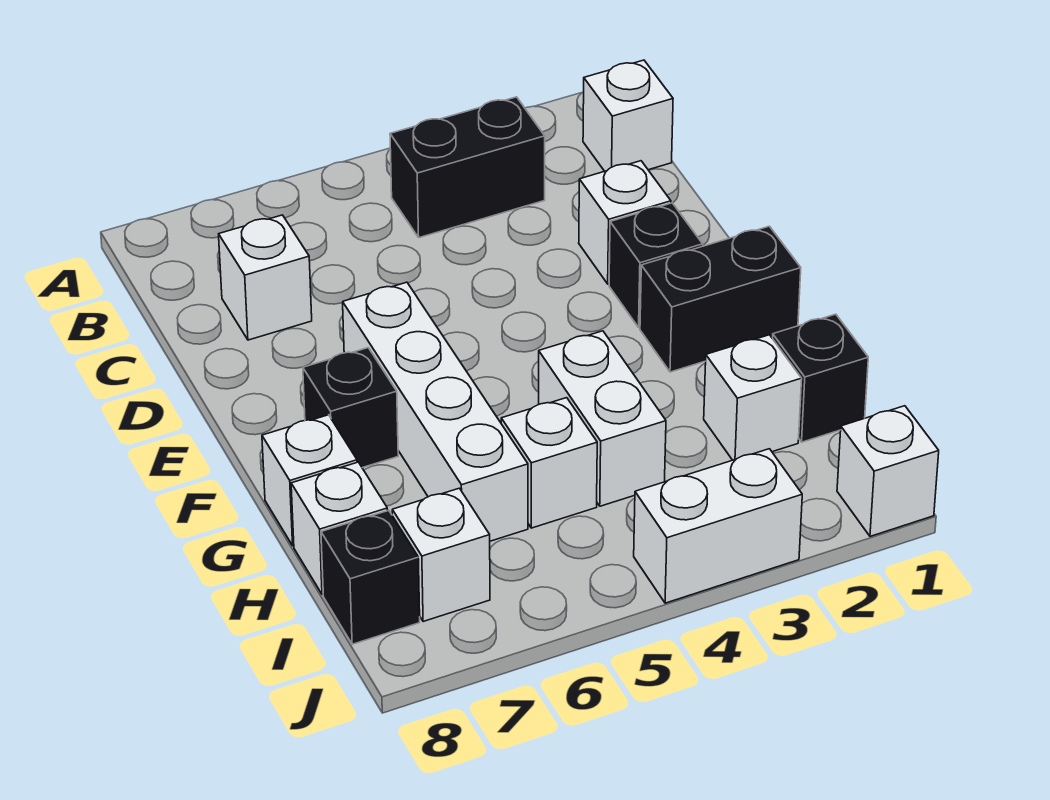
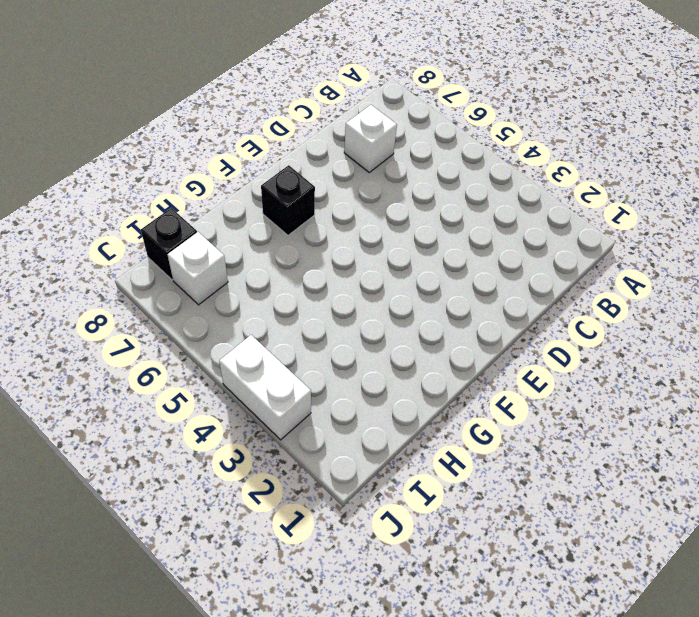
none -> white brick B1 level 1
none -> black brick B3:B4 level 1
none -> white brick D2 level 1

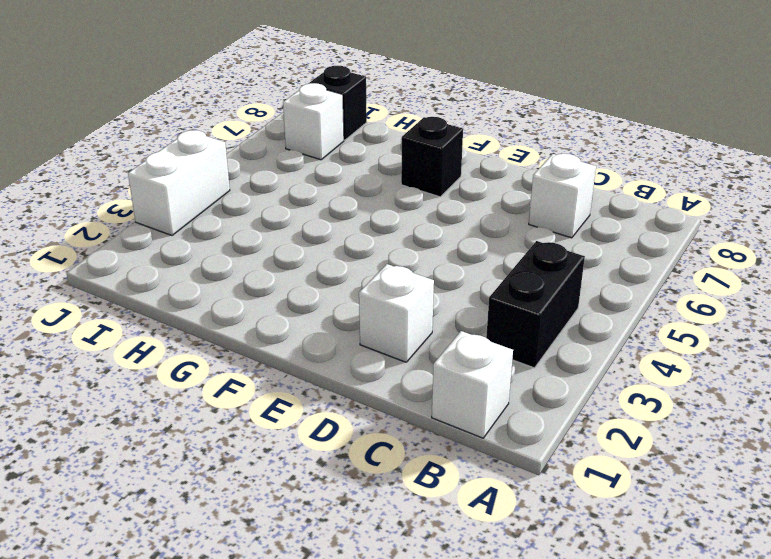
none -> black brick E2 level 1
none -> white brick E6:H6 level 1
none -> black brick F1:F2 level 1

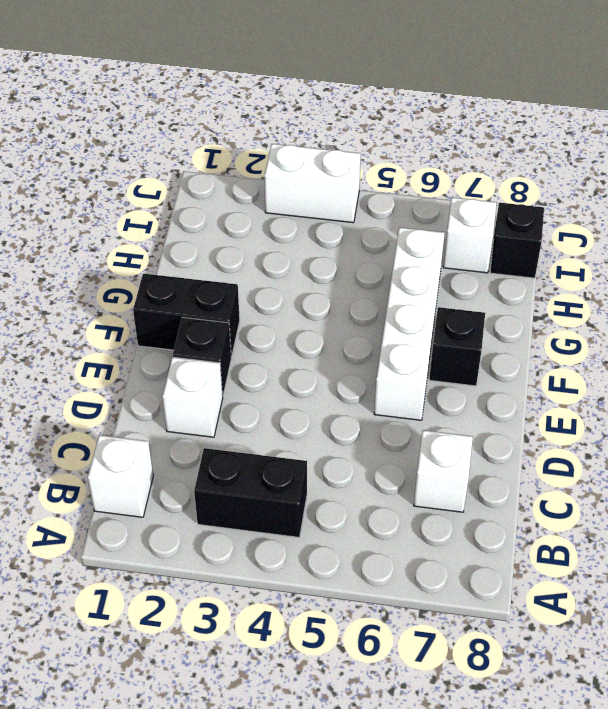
none -> white brick G4:H4 level 1
none -> white brick G8 level 1
none -> black brick H1 level 1

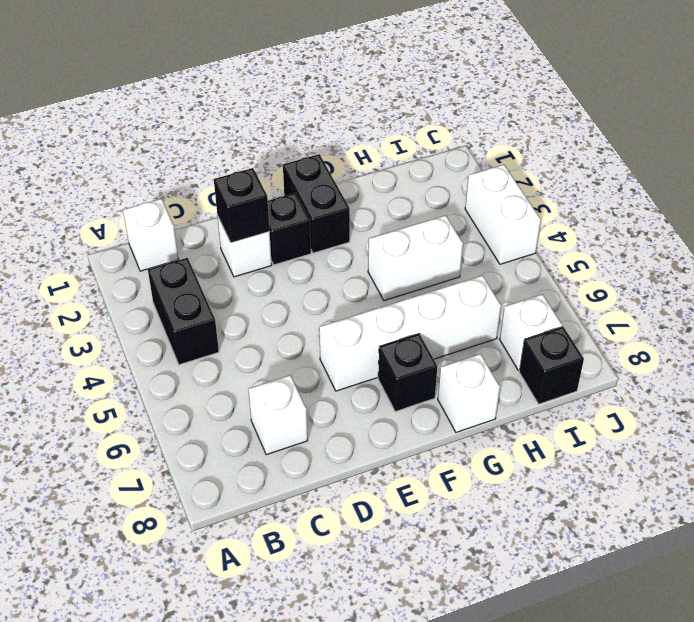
black brick D2 level 2 -> black brick H1 level 1
none -> white brick H2 level 1
none -> white brick H5 level 1
none -> white brick H8 level 1

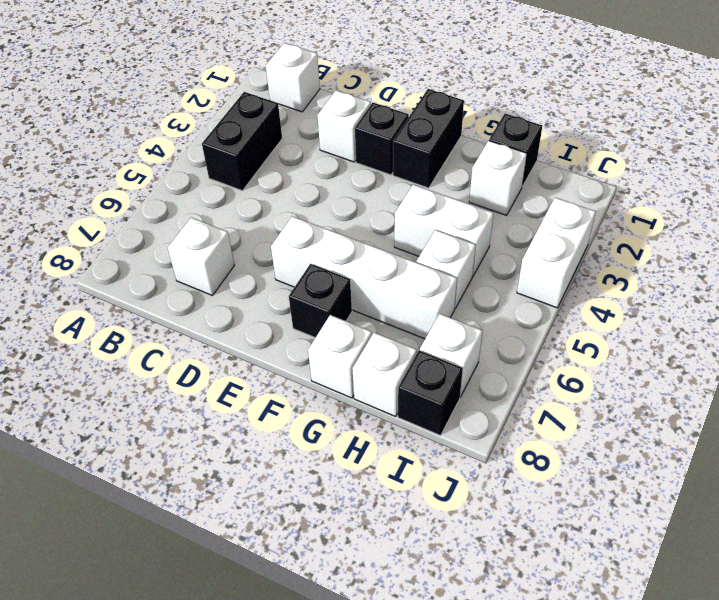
none -> white brick J1 level 1

